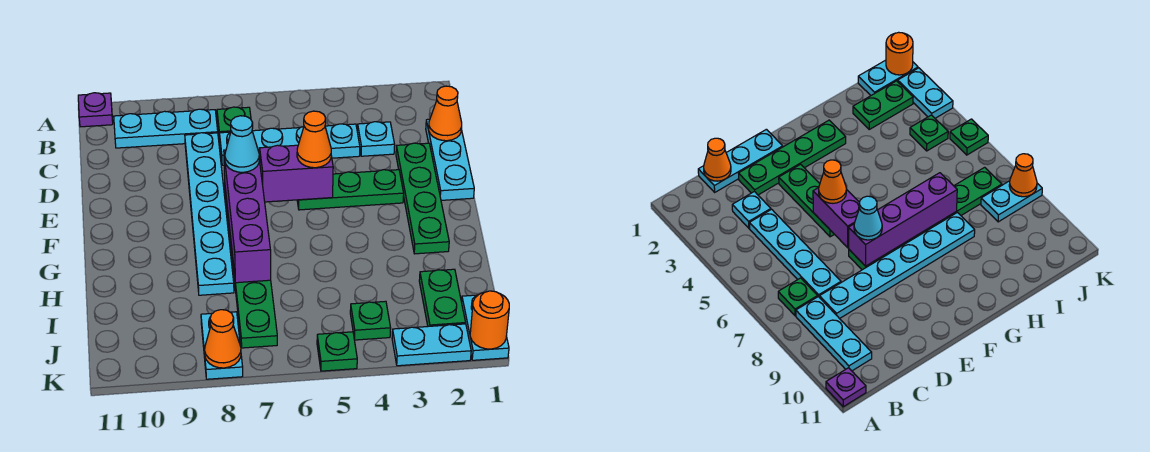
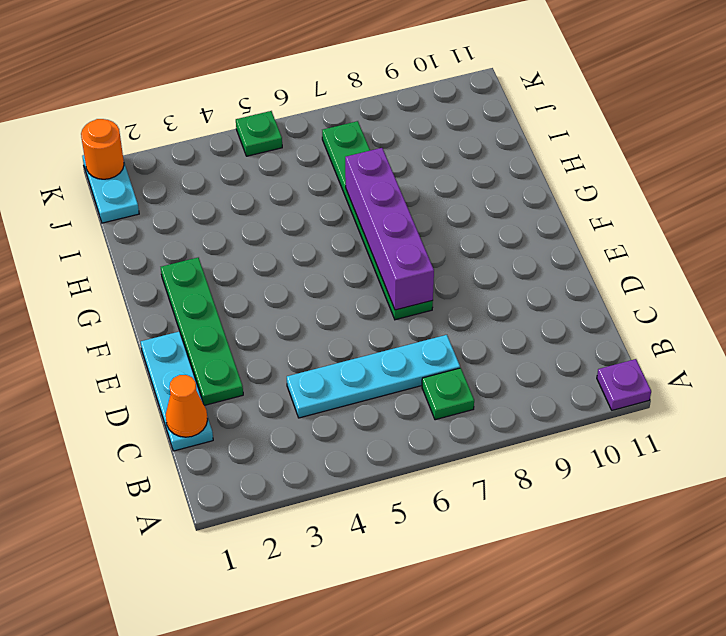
none -> cyan plate B8:B10 level 1
none -> cyan plate C3 level 1
none -> cyan plate C8:H8 level 1

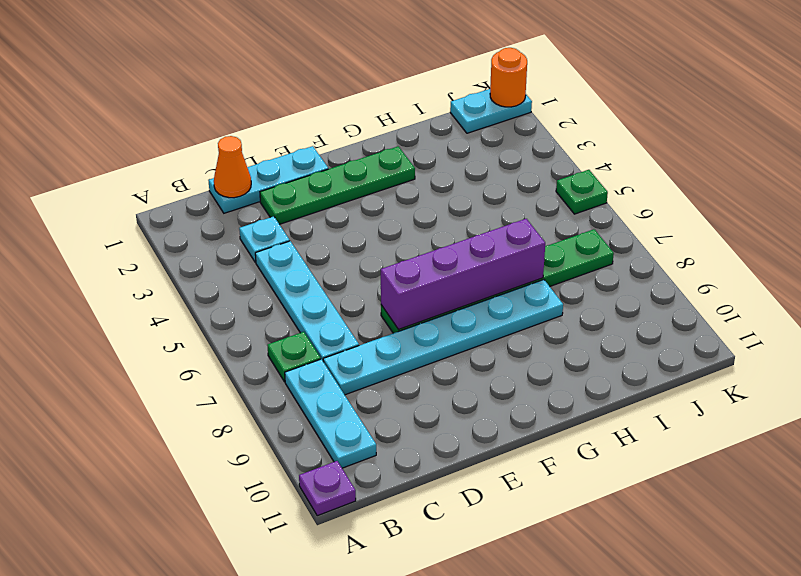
none -> green plate E3:E5 level 1
none -> green plate I2:J2 level 1
none -> green plate J4 level 1

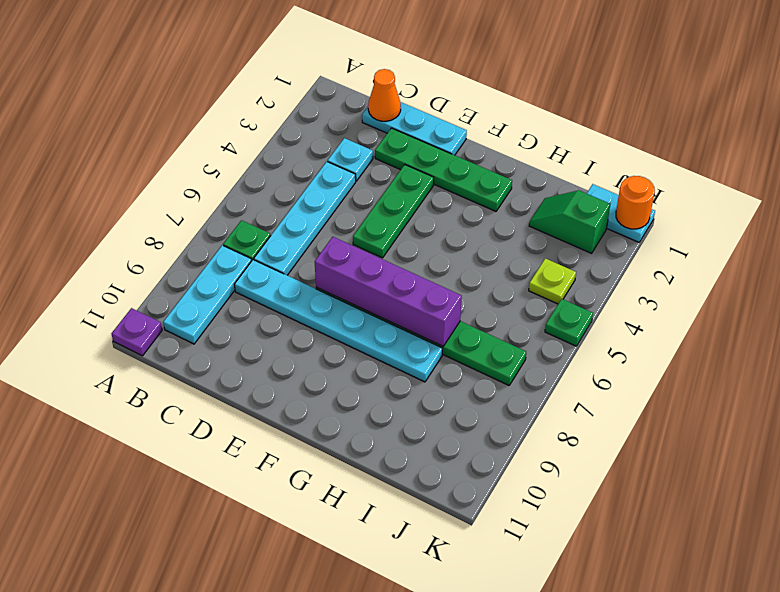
green slope I2:J2 level 1 top J -> green plate I2:J2 level 1
lime plate J4 level 1 -> green plate J4 level 1
none -> cyan plate J8:K8 level 1
none -> cyan plate K2:K3 level 1
none -> purple brick E5:E6 level 2

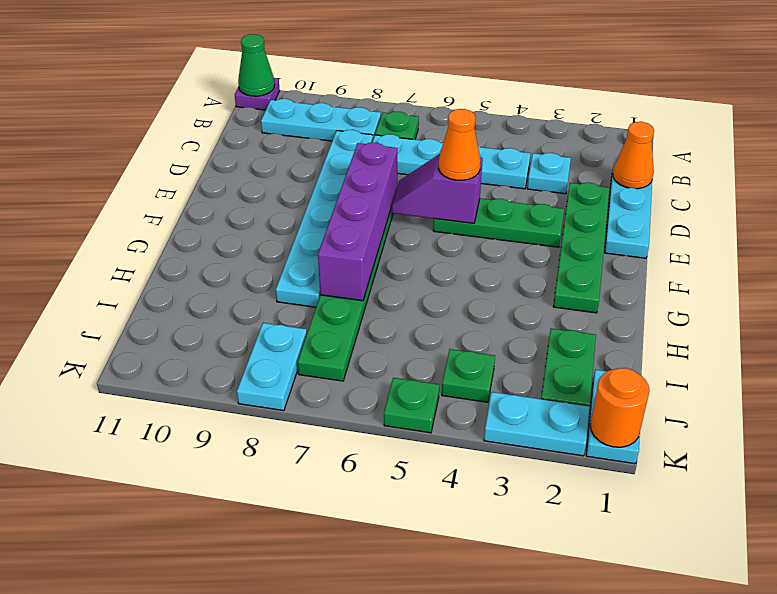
green cone A11 level 2 -> none
purple slope E5:E6 level 2 top 5 -> purple brick E5:E6 level 2
none -> orange cone K8 level 2
none -> cyan cone E7 level 3

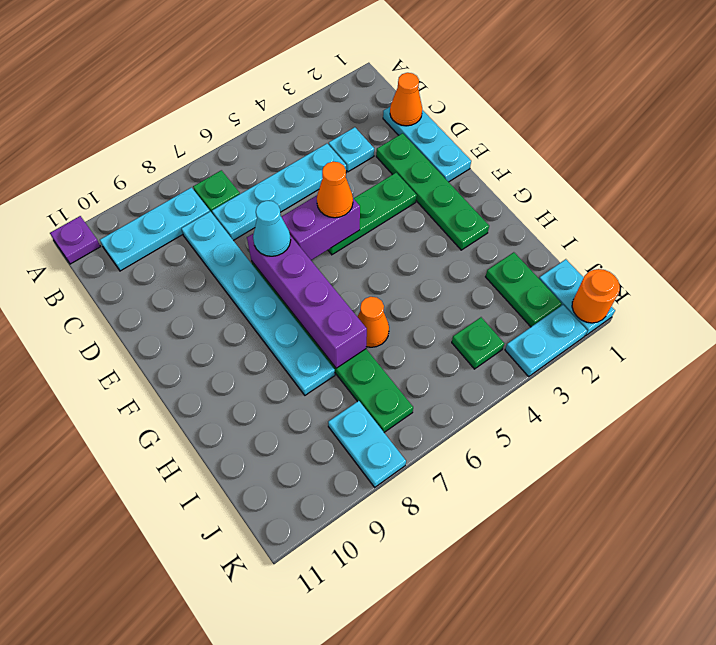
orange cone H6 level 1 -> orange cone K8 level 2
none -> green plate K5 level 1

